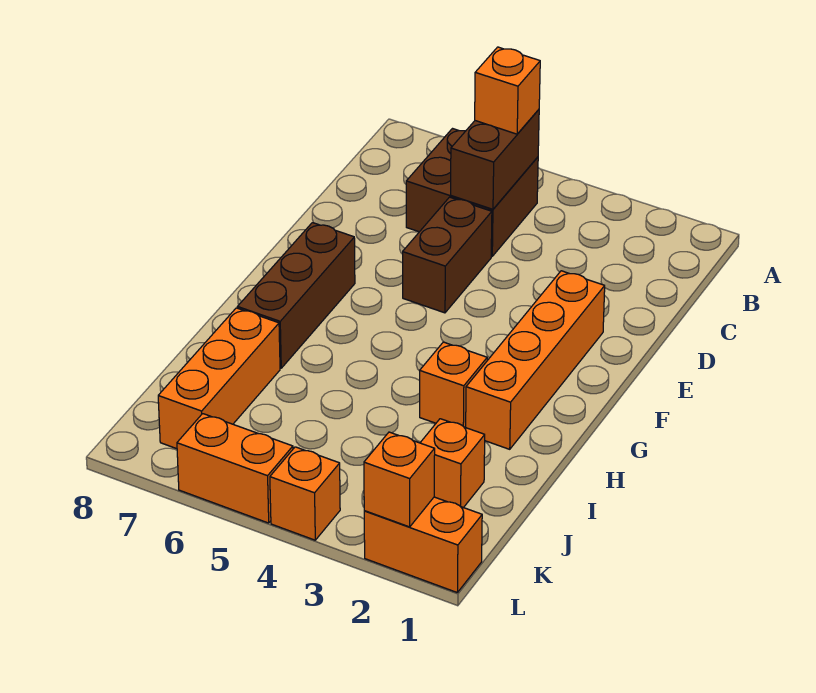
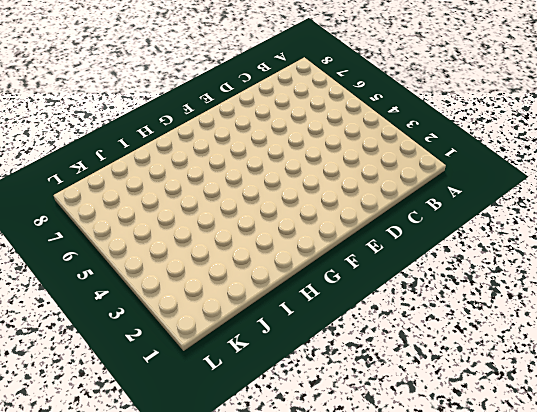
none -> brown brick B5:C6 level 1
none -> brown brick D5:E5 level 1
none -> orange brick E2:H2 level 1

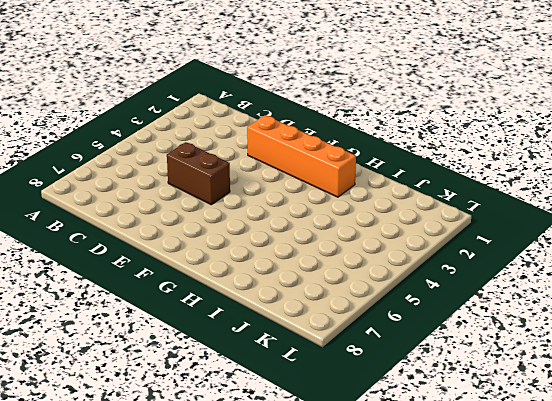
none -> brown brick B5:C6 level 1
none -> brown brick F7:H7 level 1
none -> orange brick H3 level 1

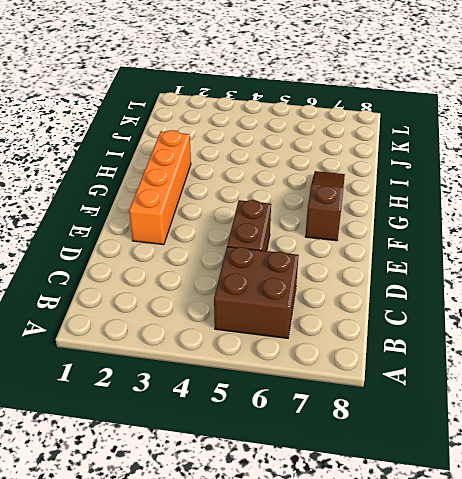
brown slope F7:H7 level 1 top F -> brown brick F7:H7 level 1
none -> orange brick H3 level 1
none -> orange brick I7:K7 level 1
none -> orange brick J2 level 1

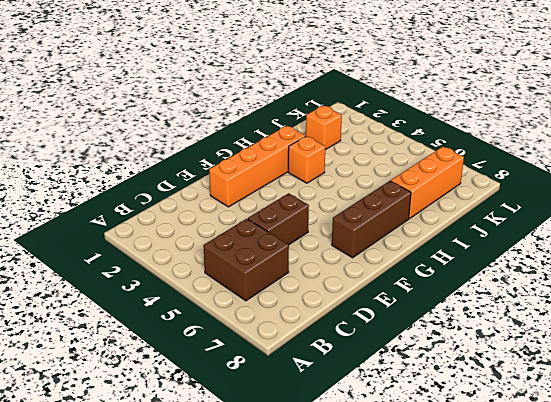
none -> orange brick L1:L2 level 1
none -> orange brick L4 level 1
none -> orange brick L5:L6 level 1

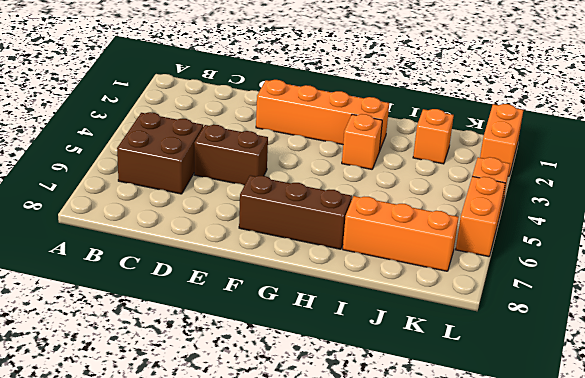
none -> brown brick B5:C5 level 2
none -> orange brick L2 level 2
none -> orange brick B5 level 3

